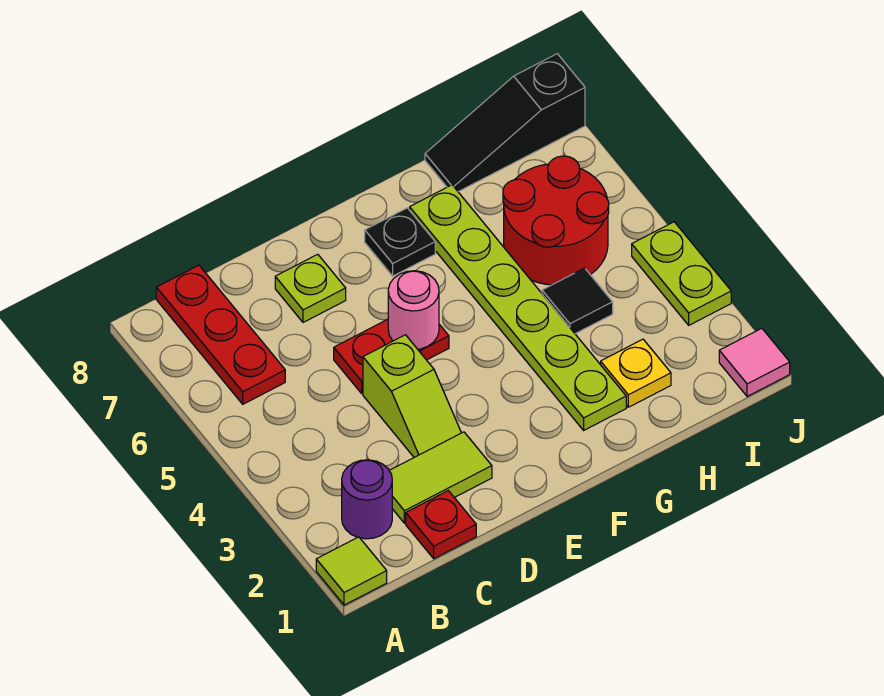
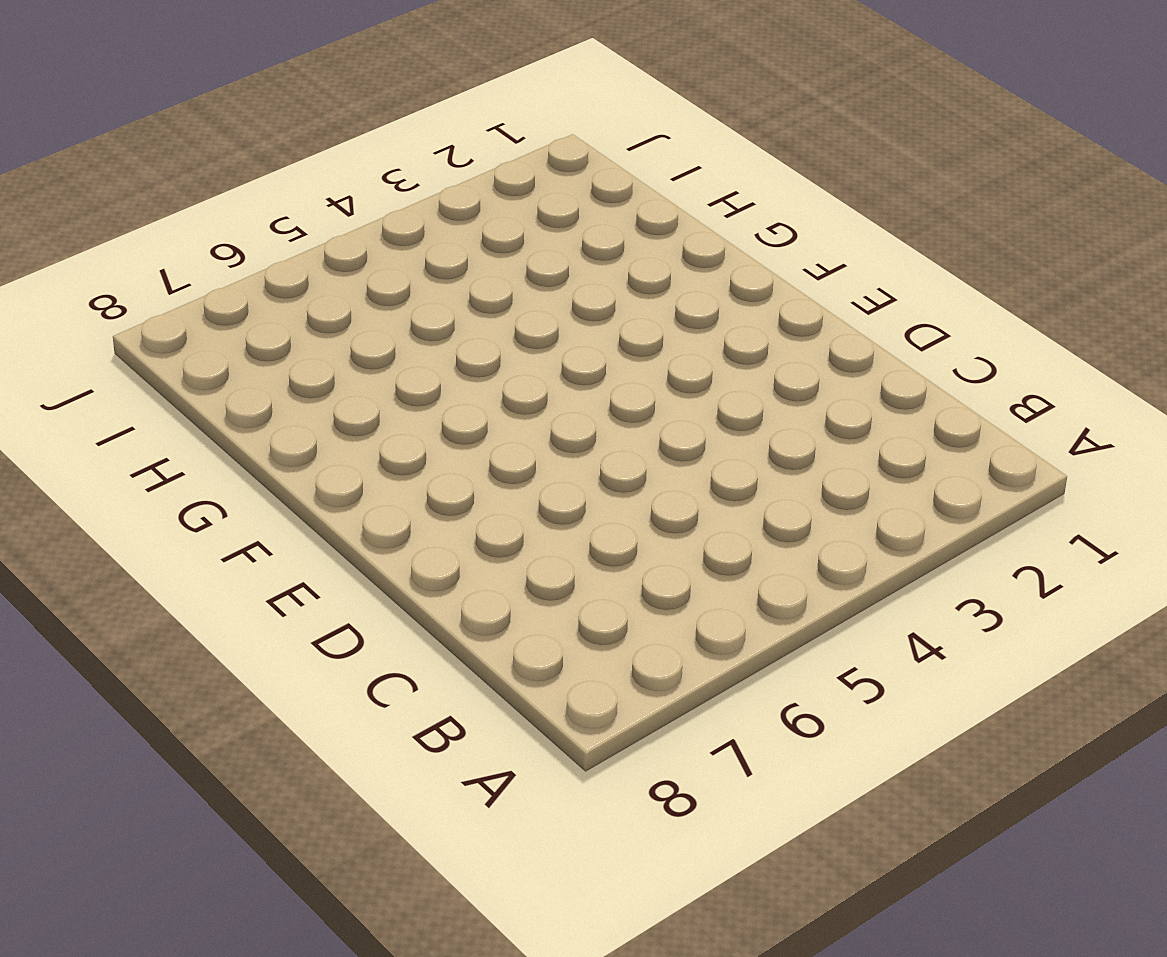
none -> lime tile A1 level 1
none -> purple round brick B2 level 1
none -> red plate B6:B8 level 1

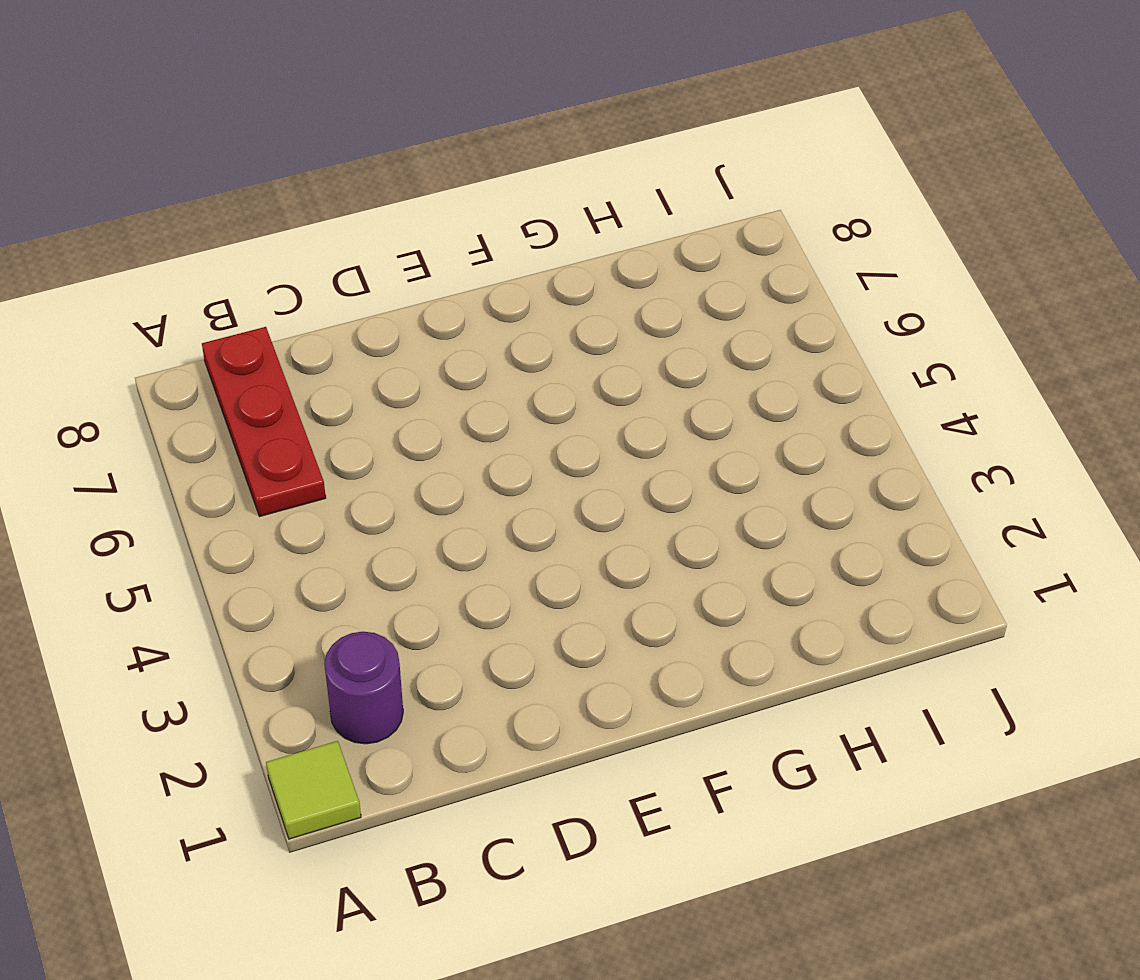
none -> red plate C1 level 1
none -> lime tile C2:D2 level 1
none -> lime slope D3:D4 level 1 top 4

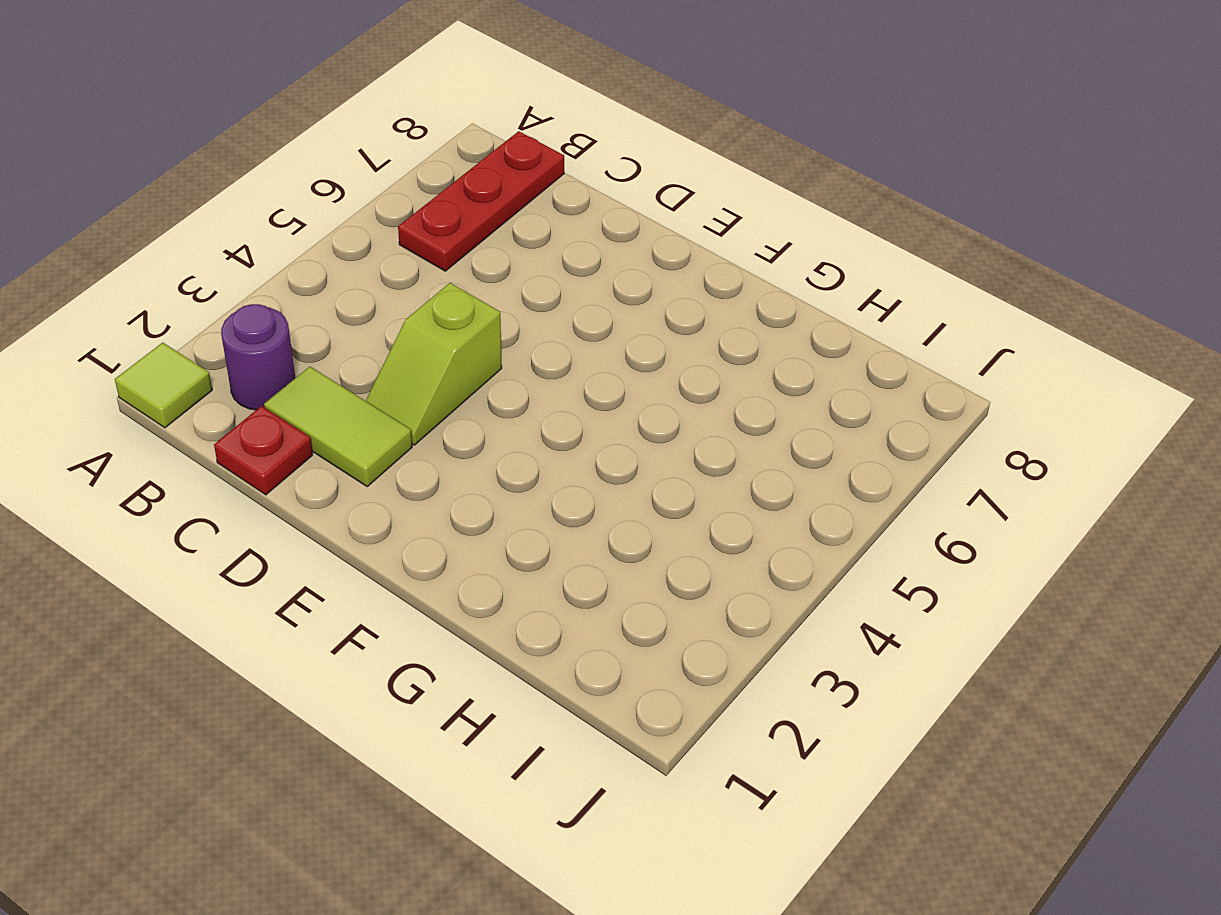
none -> red plate D5:E5 level 1
none -> lime plate D7 level 1
none -> black plate F7 level 1

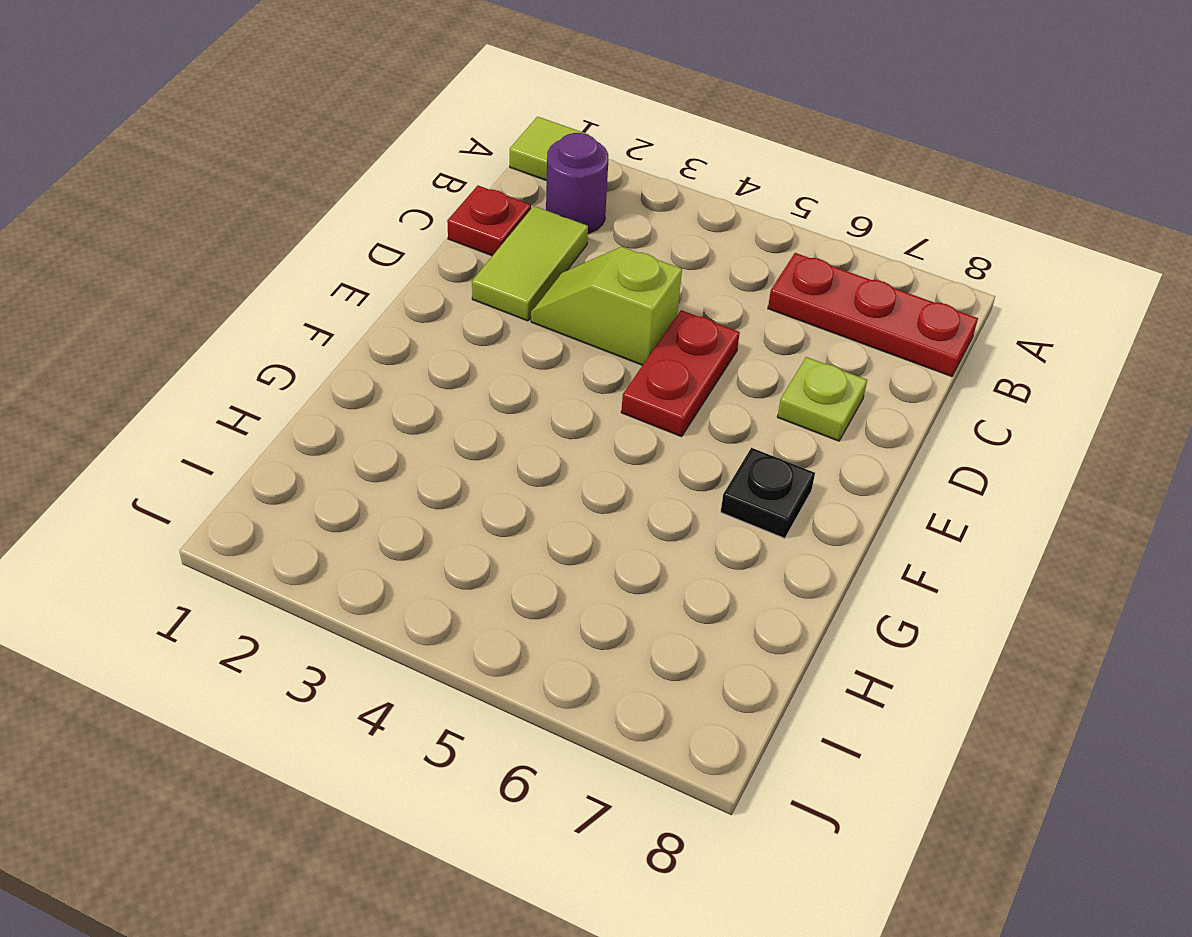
none -> lime plate G2:G7 level 1
none -> yellow plate H2 level 1
none -> black tile H4 level 1

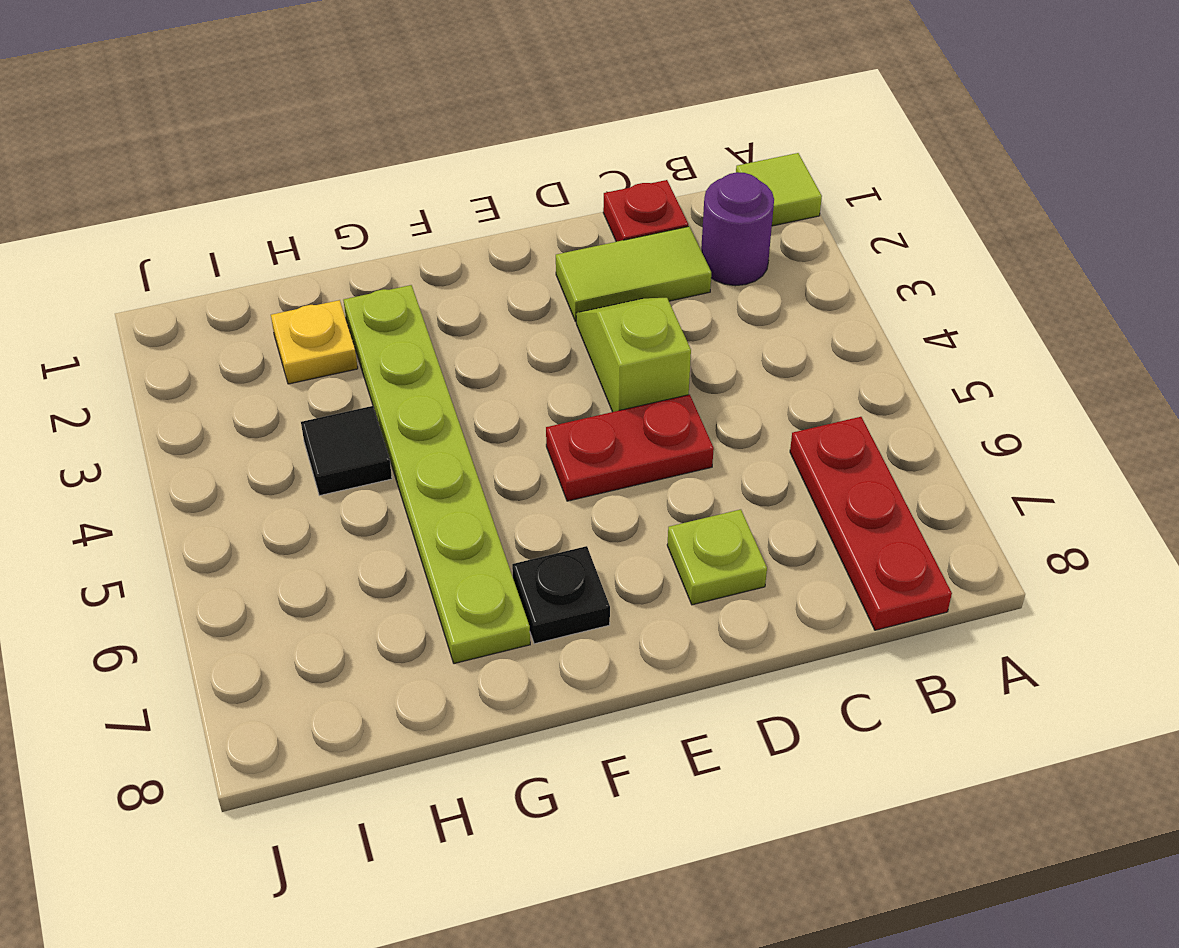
none -> red round brick H5:I6 level 1
none -> black slope H8:J8 level 1 top J
none -> pink tile J1 level 1

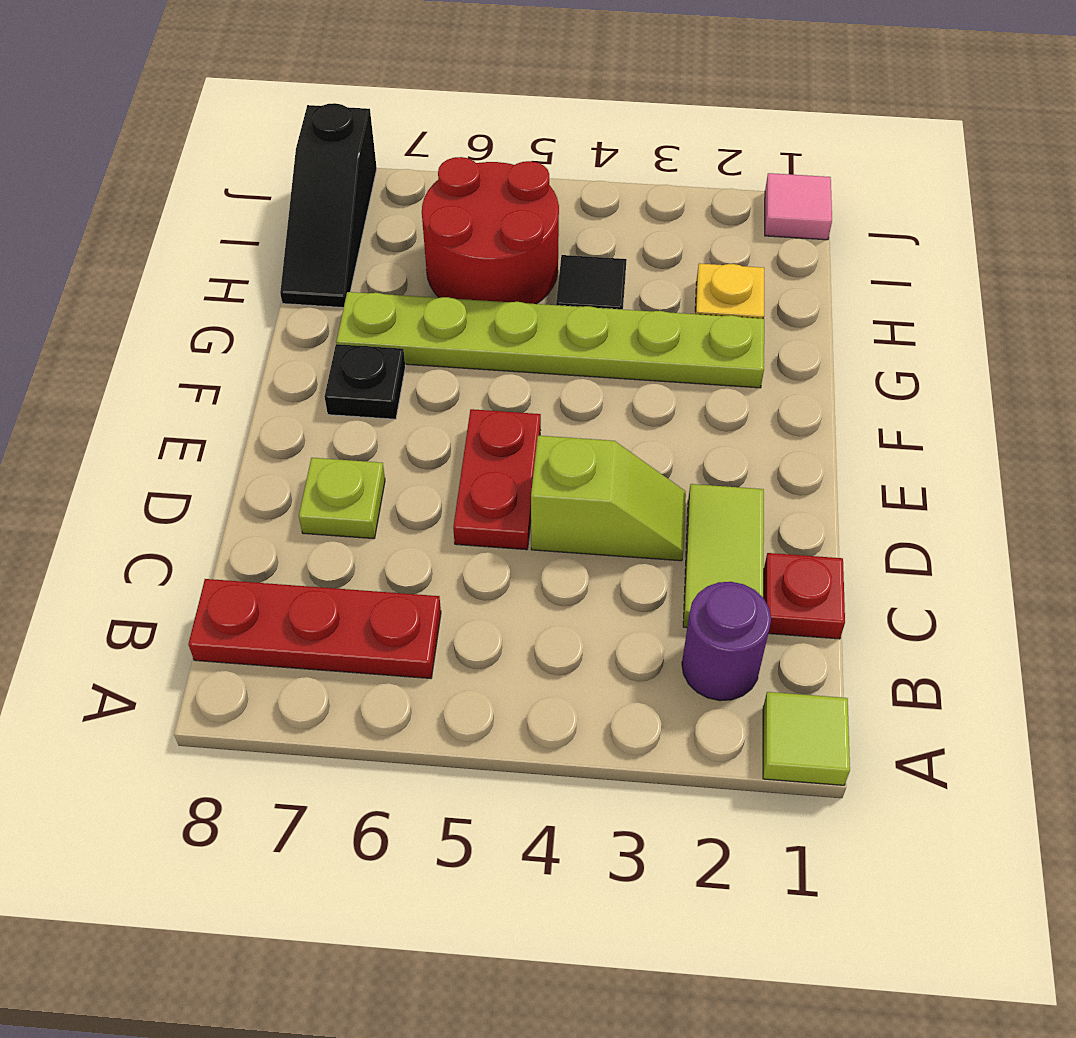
none -> lime plate J3:J4 level 1
none -> pink round brick E5 level 2

